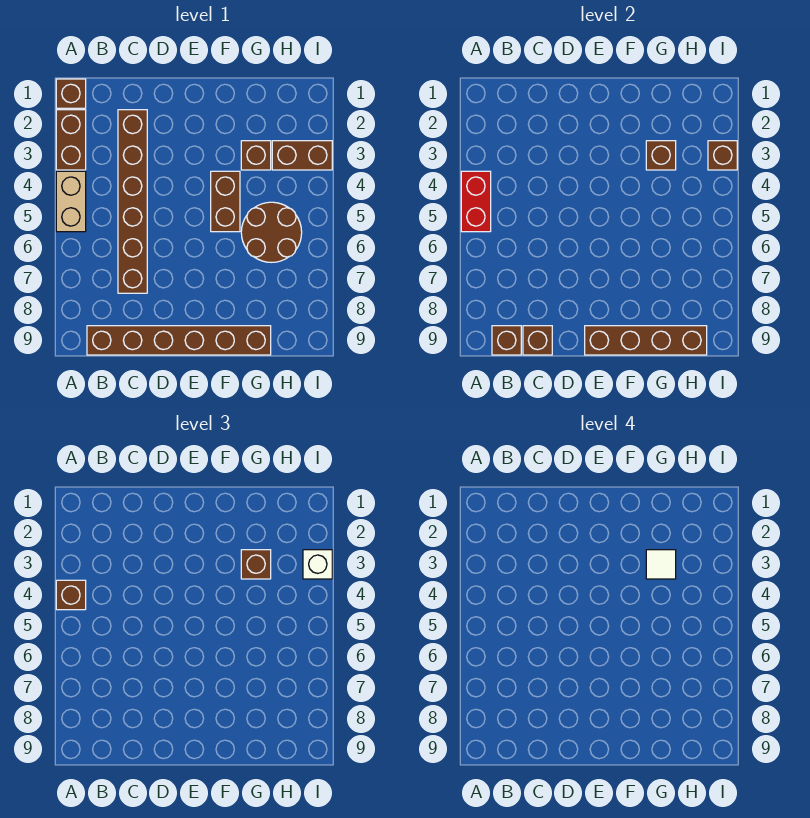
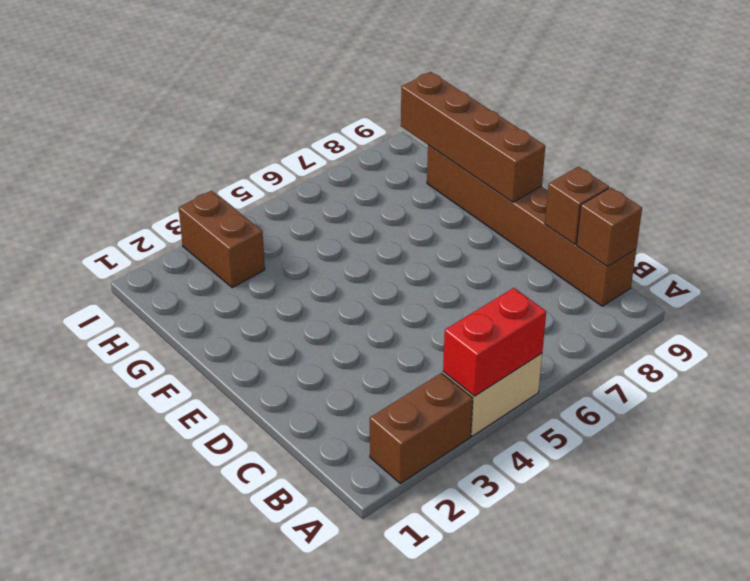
none -> brown brick A1 level 1
none -> brown brick C2:C7 level 1
none -> brown brick F4:F5 level 1

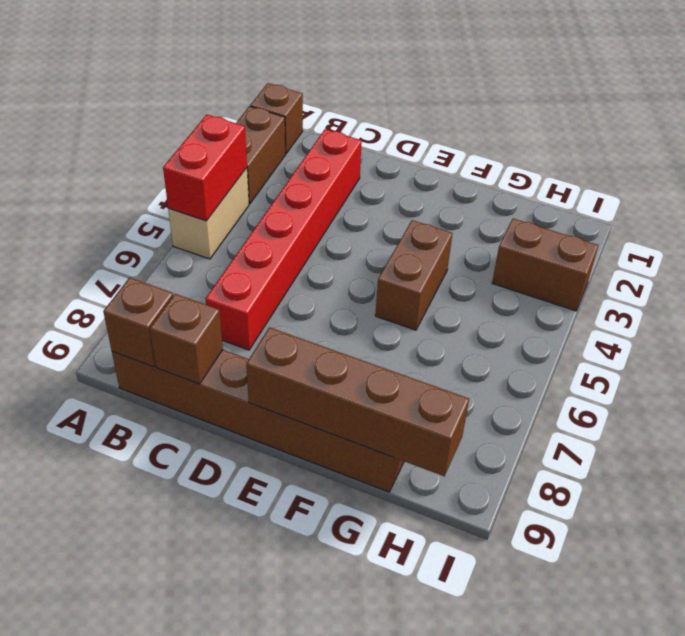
red brick C2:C7 level 1 -> brown brick C2:C7 level 1
none -> brown brick G3 level 1
none -> brown round brick G5:H6 level 1
none -> brown brick G3 level 2

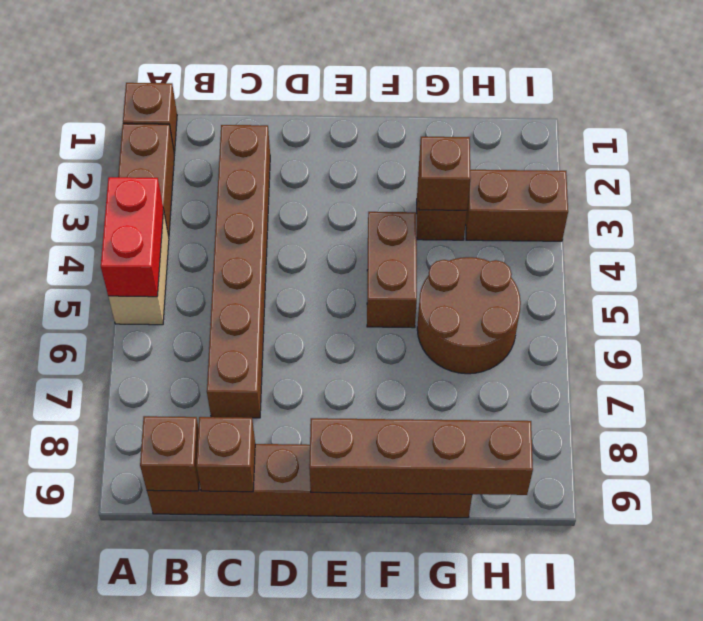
none -> brown brick I3 level 2
none -> brown brick A4 level 3
none -> brown brick G3 level 3

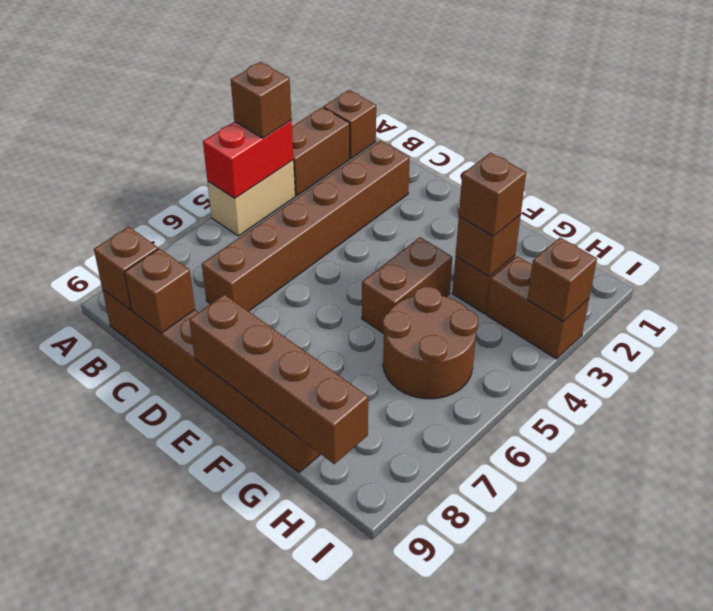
none -> white brick I3 level 3
none -> white tile G3 level 4

